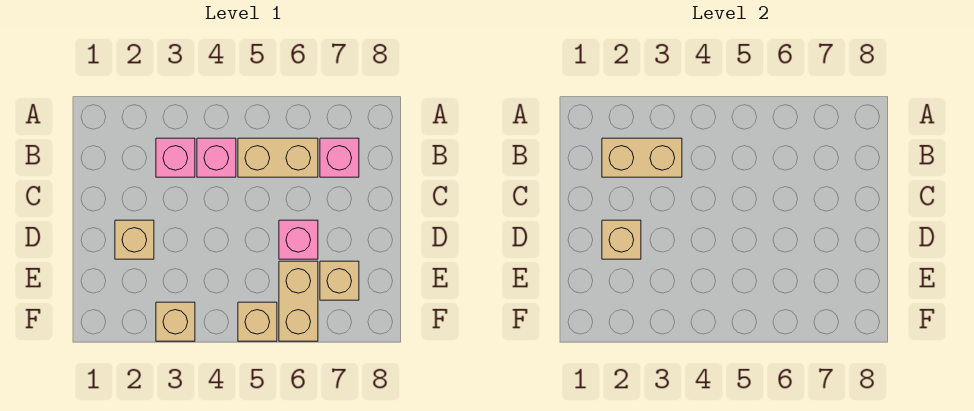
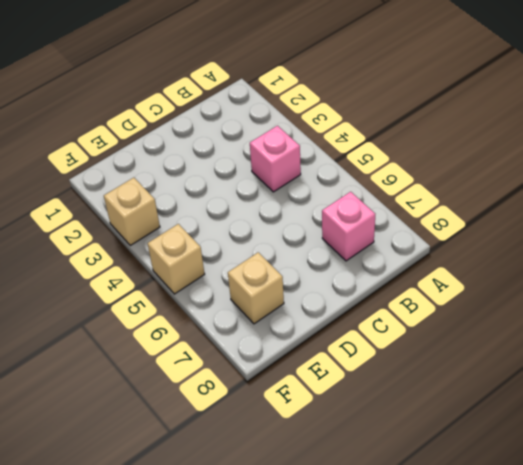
none -> pink brick B3 level 1
none -> tan brick B5:B6 level 1
none -> tan brick D2 level 1

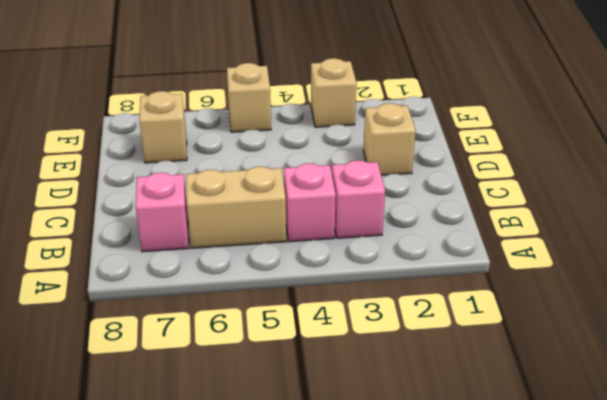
none -> pink brick D6 level 1
none -> tan brick E6:F6 level 1
none -> tan brick B2:B3 level 2

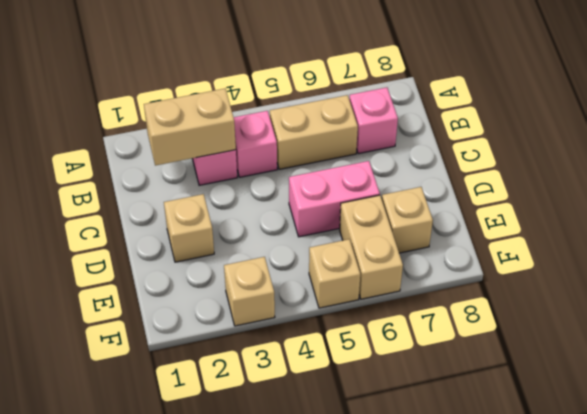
pink brick D5:D6 level 1 -> pink brick D6 level 1
none -> tan brick D2 level 2

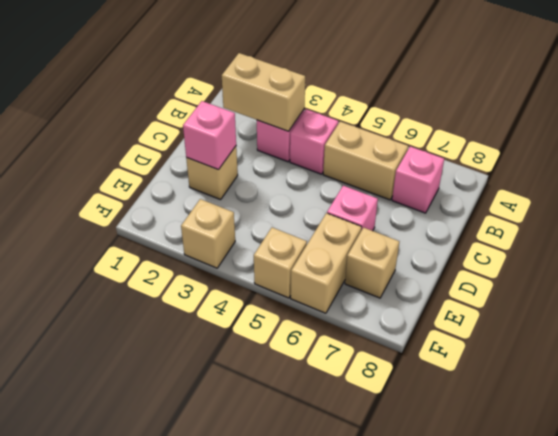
pink brick D2 level 2 -> tan brick D2 level 2

